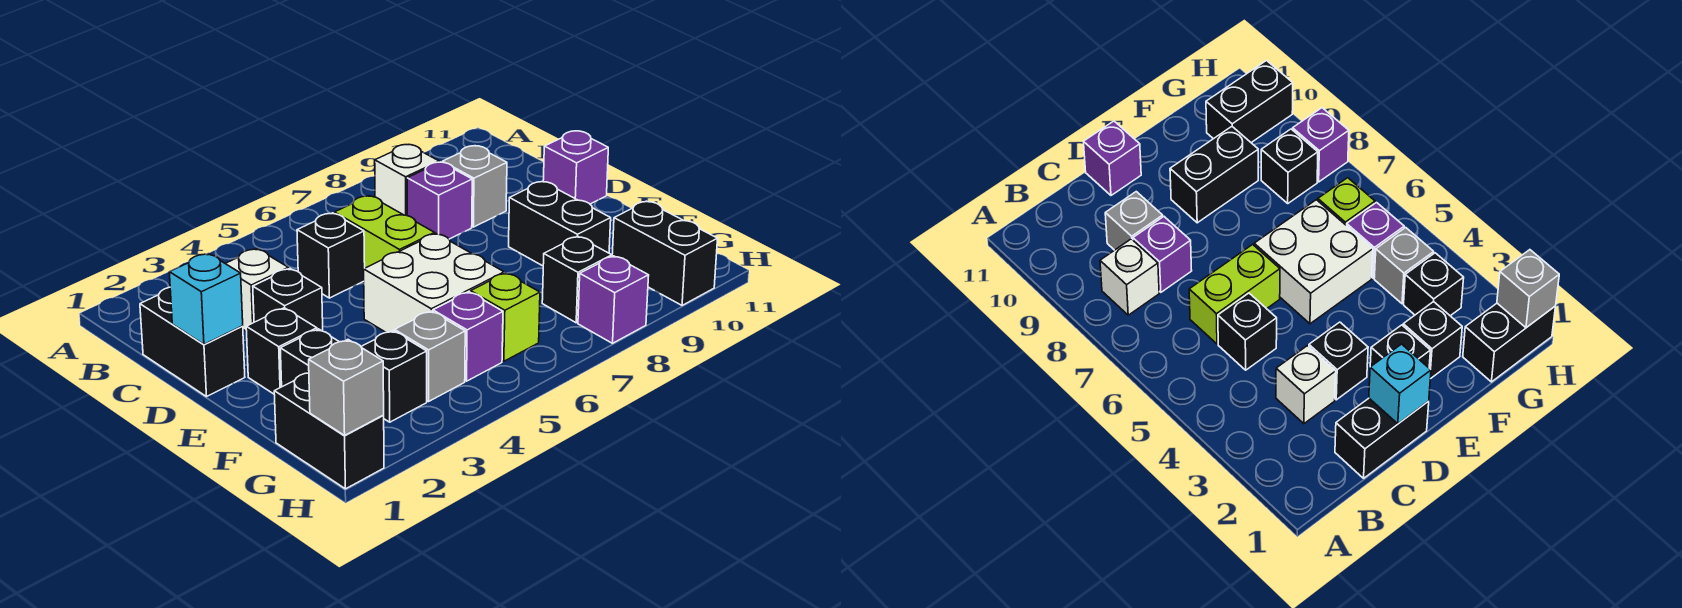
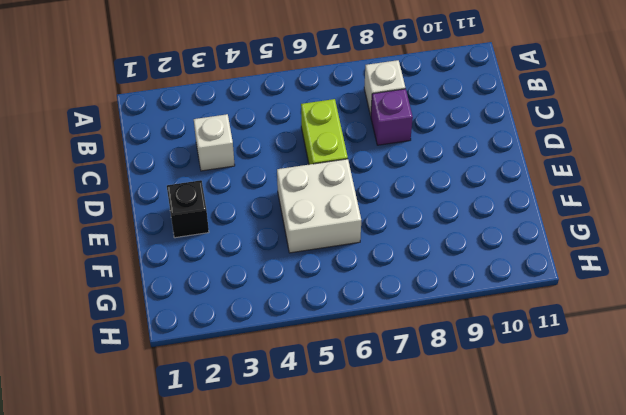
none -> black brick C1:D1 level 1
none -> black brick C5 level 1
none -> grey brick C9 level 1

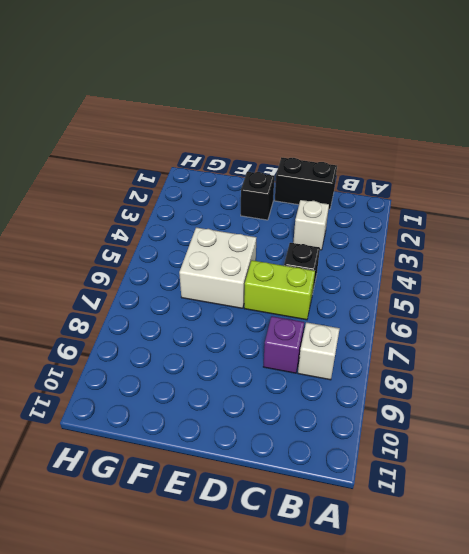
none -> grey brick C9 level 1
none -> black brick D3 level 1
none -> purple brick D11 level 1

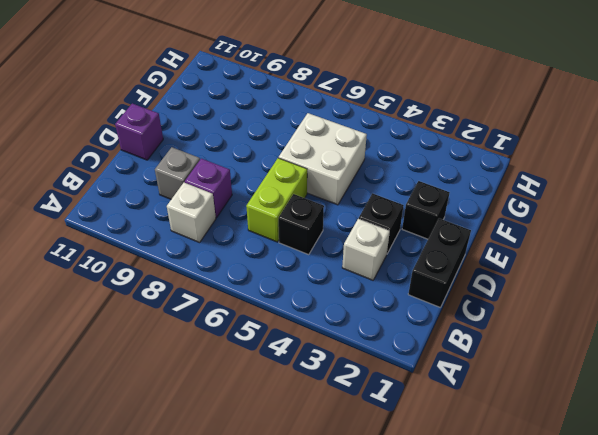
none -> black brick E9:F9 level 1
none -> black brick F2 level 1
none -> black brick G1:H1 level 1

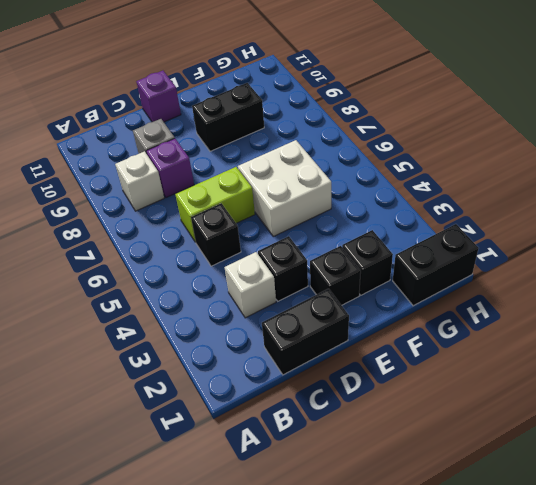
none -> black brick G3 level 1
none -> grey brick G4 level 1
none -> purple brick G5 level 1

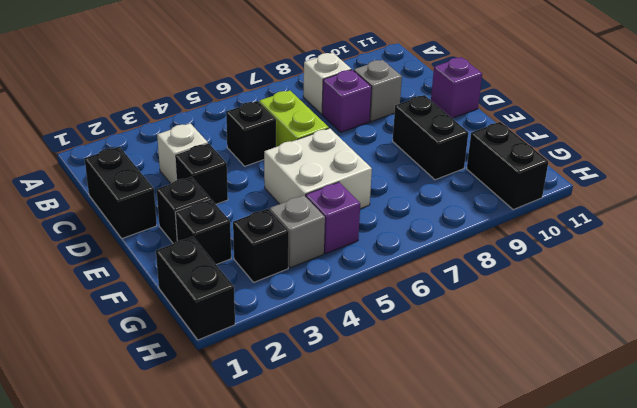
none -> lime brick G6 level 1
none -> black brick G8 level 1
none -> purple brick H8 level 1

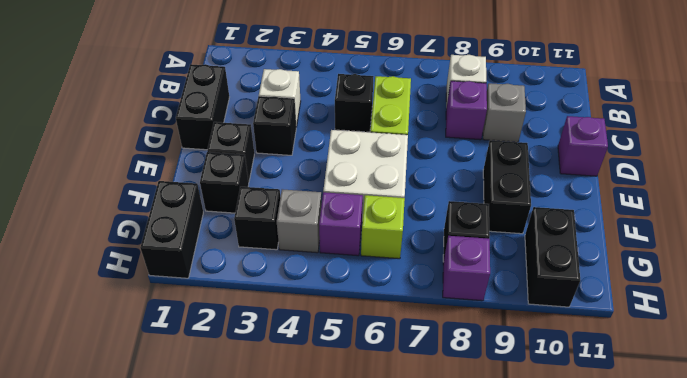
none -> cyan brick D1 level 2
none -> grey brick H1 level 2

